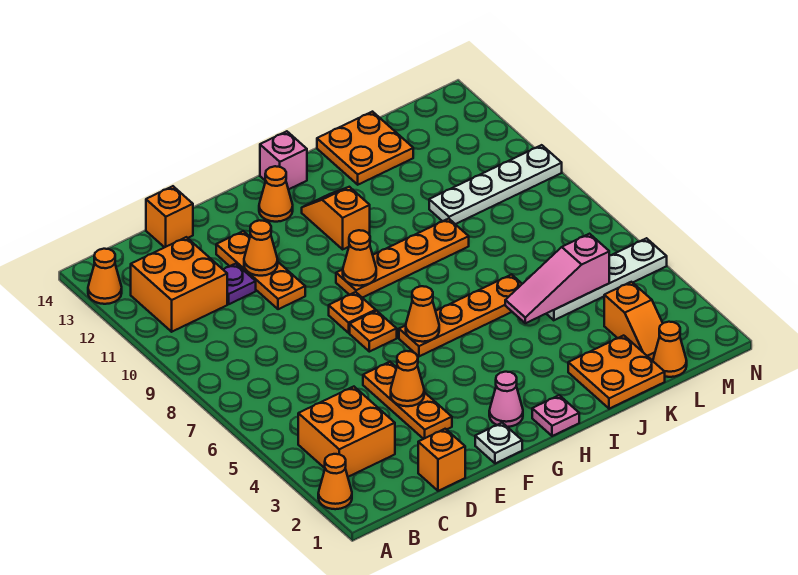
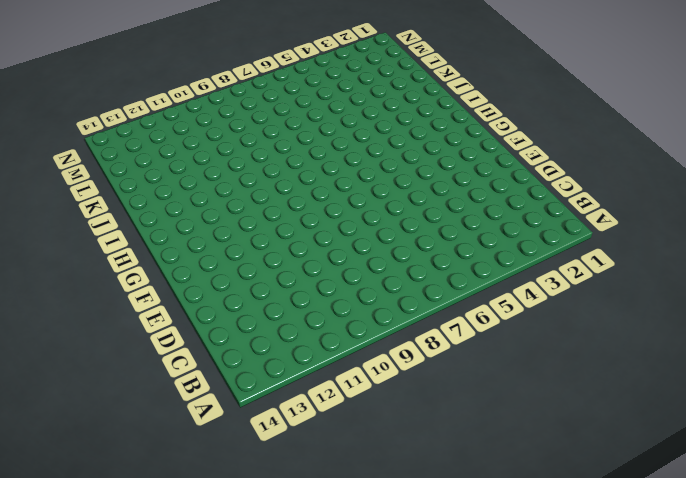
none -> orange cone A2 level 1
none -> orange cone A13 level 1
none -> orange brick B3:C4 level 1
none -> orange brick B11:C12 level 1

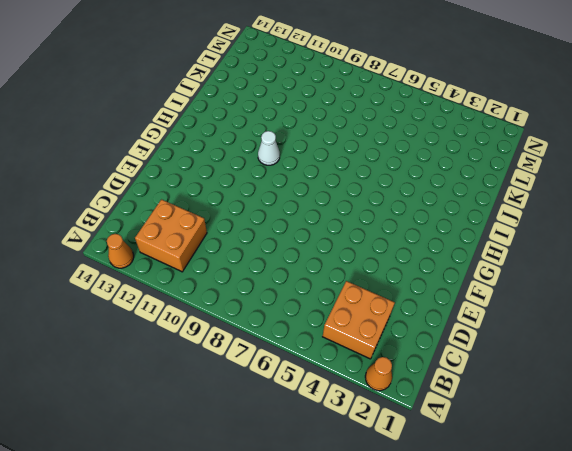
white cone H10 level 1 -> none
none -> orange brick D1 level 1
none -> purple plate D11 level 1
none -> orange brick D14 level 1
none -> orange plate E3:E5 level 1

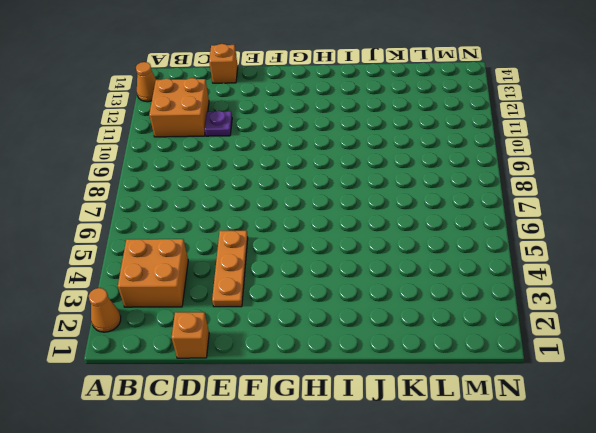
none -> orange plate E10:E12 level 1
none -> white plate F1 level 1
none -> orange plate F7 level 1
none -> orange plate F8 level 1

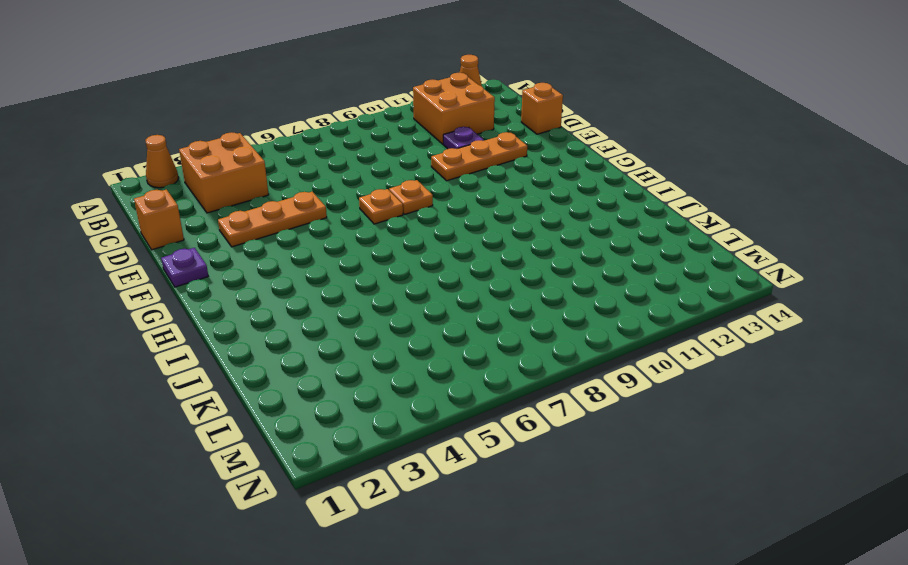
purple plate F1 level 1 -> white plate F1 level 1
none -> pink cone G2 level 1
none -> orange plate G6:J6 level 1
none -> orange plate G9:J9 level 1
none -> orange cone G13 level 1

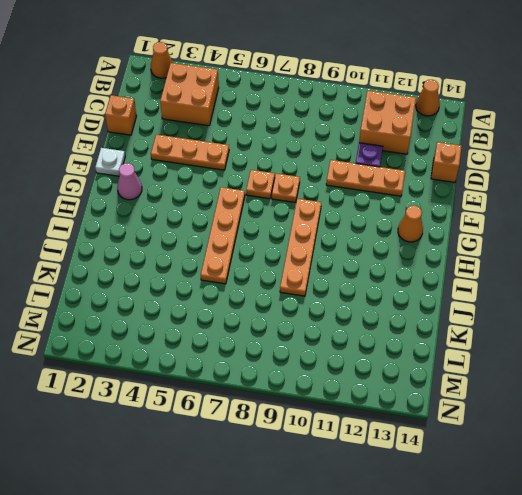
none -> pink plate H1 level 1
none -> orange slope H11:H12 level 1 top 11
none -> pink brick H14 level 1
none -> orange plate J1:K2 level 1

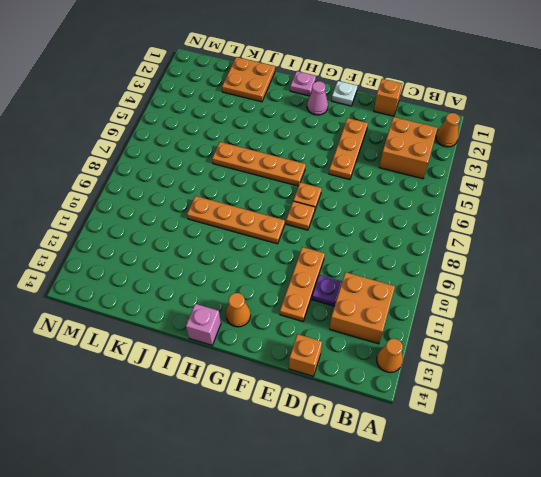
none -> orange slope H11:H12 level 1 top 11
none -> orange plate J13:K14 level 1
none -> white plate K5:N5 level 1
none -> white plate K10:N10 level 1

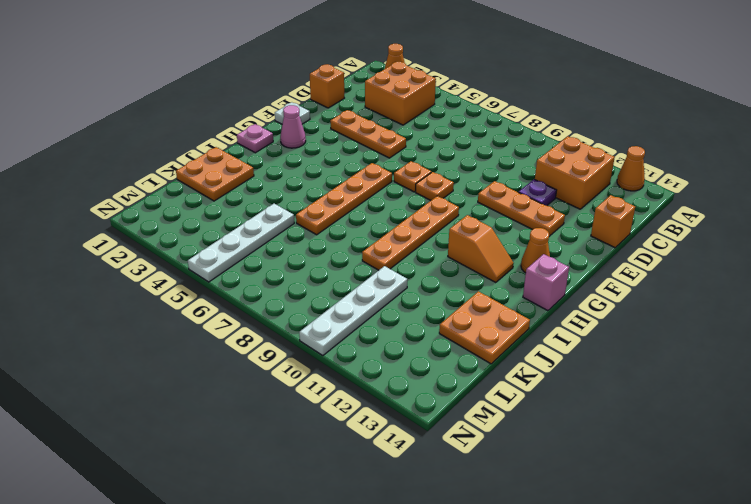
none -> orange cone L1 level 1
none -> orange slope L2:L3 level 1 top 3
none -> orange cone E4 level 2
none -> orange cone E11 level 2

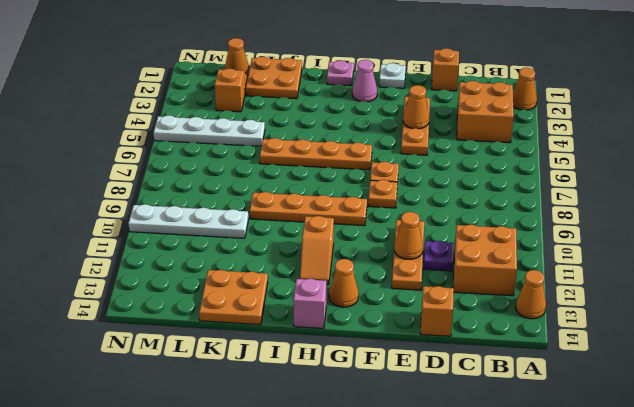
none -> orange cone G6 level 2
none -> orange cone G9 level 2
none -> pink slope J5:L5 level 2 top L

